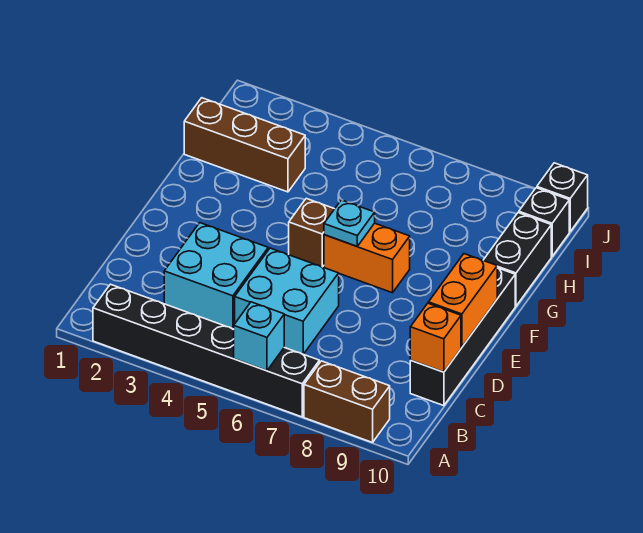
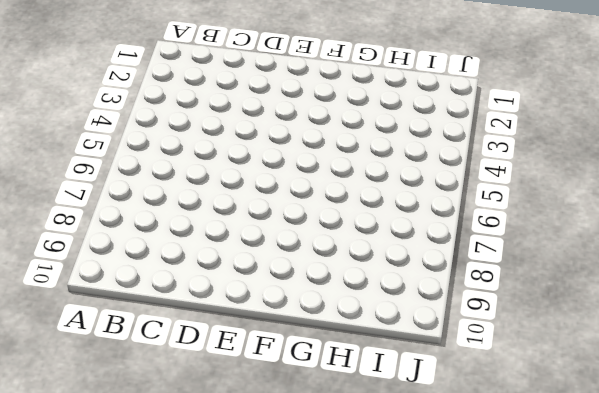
none -> black brick A2:A7 level 1
none -> brown brick A8:A9 level 1
none -> cyan brick C3:D4 level 1

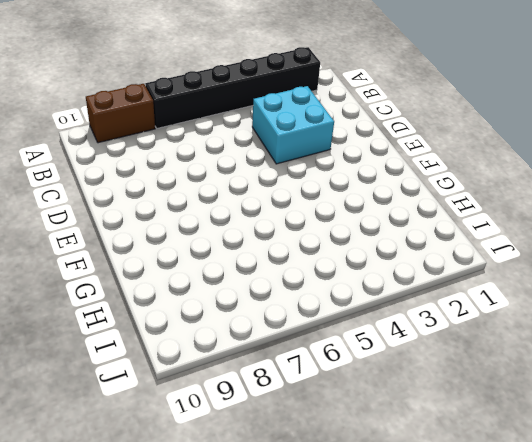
none -> cyan brick C5:D6 level 1
none -> black brick C10:F10 level 1
none -> brown brick F5 level 1

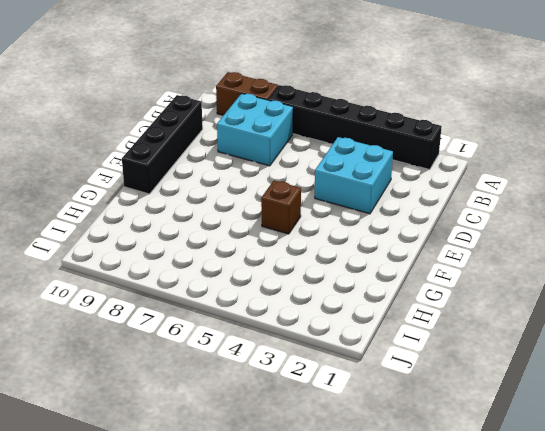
cyan brick B7:C8 level 1 -> cyan brick C5:D6 level 1
none -> orange brick F6:F7 level 1
none -> black brick G10:H10 level 1
none -> brown brick H1:H3 level 1

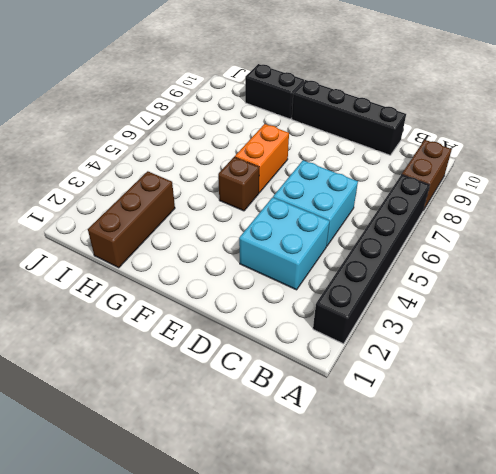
none -> black brick I10 level 1
none -> black brick J10 level 1
none -> cyan brick A6 level 2

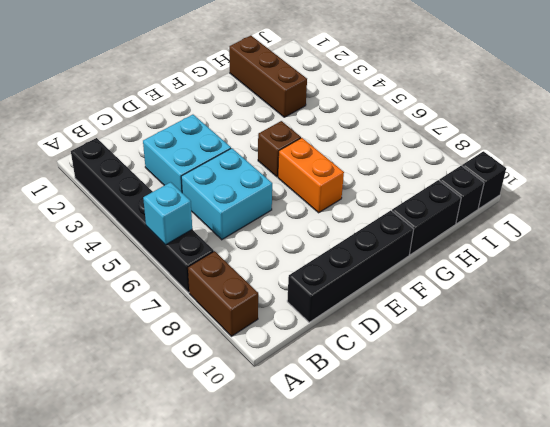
none -> orange brick C10 level 2
none -> orange brick D10:E10 level 2
none -> cyan plate F6 level 2

